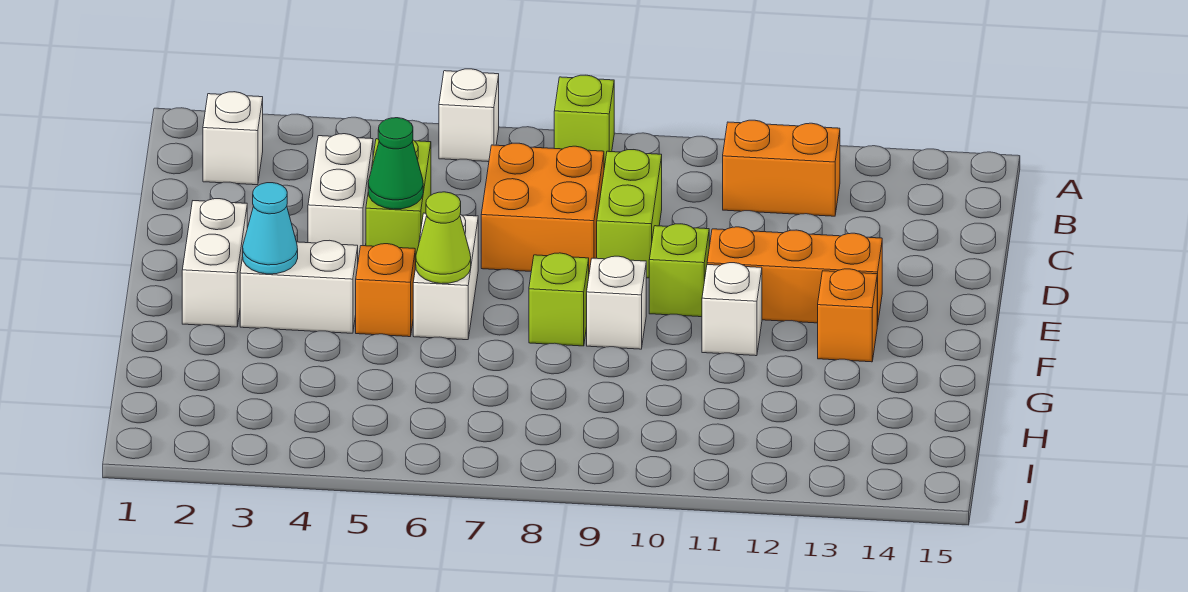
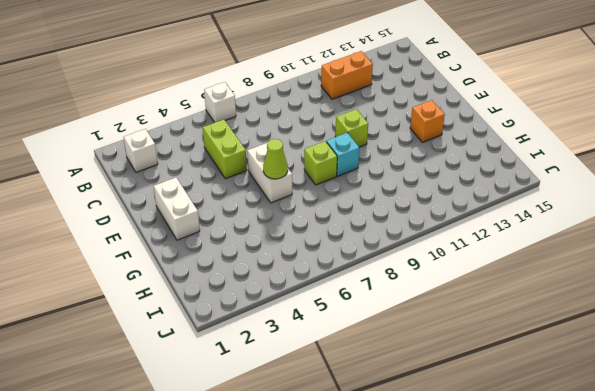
cyan brick F9 level 1 -> white brick F9 level 1
none -> lime brick A8 level 1
none -> white brick C4:D4 level 1
none -> orange brick C7:D8 level 1

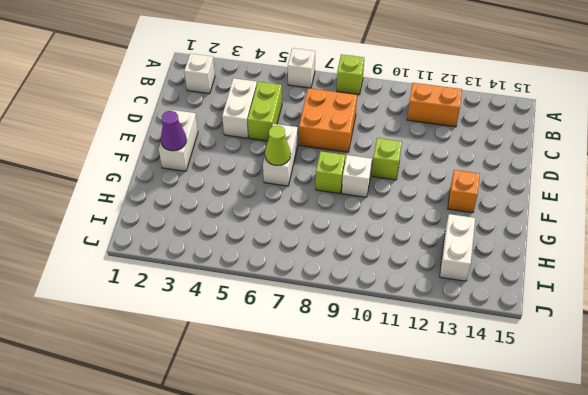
purple cone F2 level 2 -> none
white brick H13:I13 level 1 -> white brick F3:F4 level 1
none -> lime brick C9:D9 level 1
none -> orange brick E11:E13 level 1
none -> orange brick F5 level 1

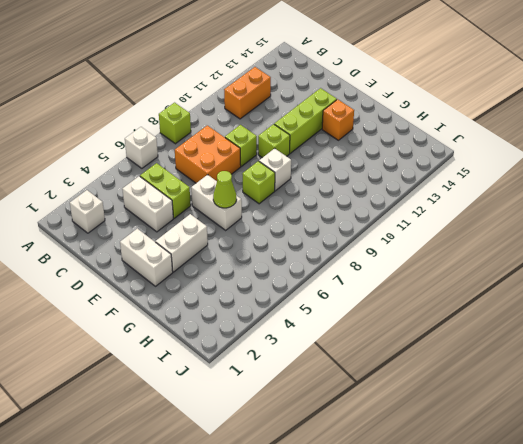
lime brick D9 level 1 -> lime brick C9:D9 level 1
lime brick E11:E13 level 1 -> orange brick E11:E13 level 1
none -> orange brick F5 level 1
none -> white brick F11 level 1
none -> green cone D5 level 2

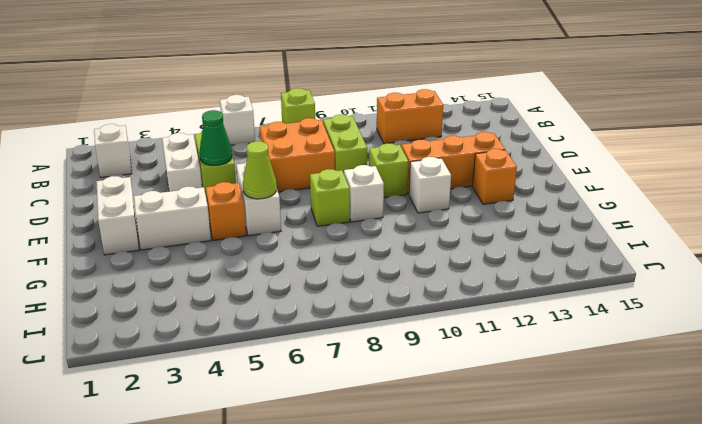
none -> cyan cone F3 level 2

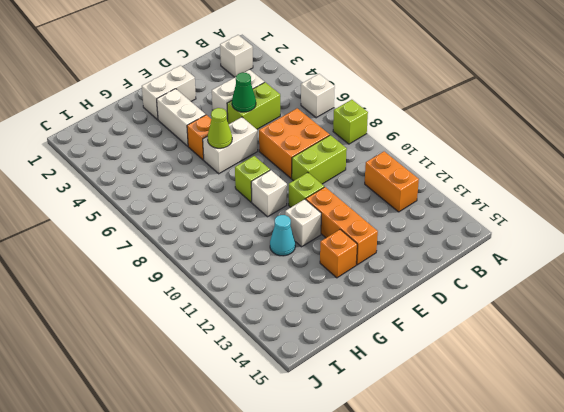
cyan cone G11 level 1 -> cyan cone F3 level 2

